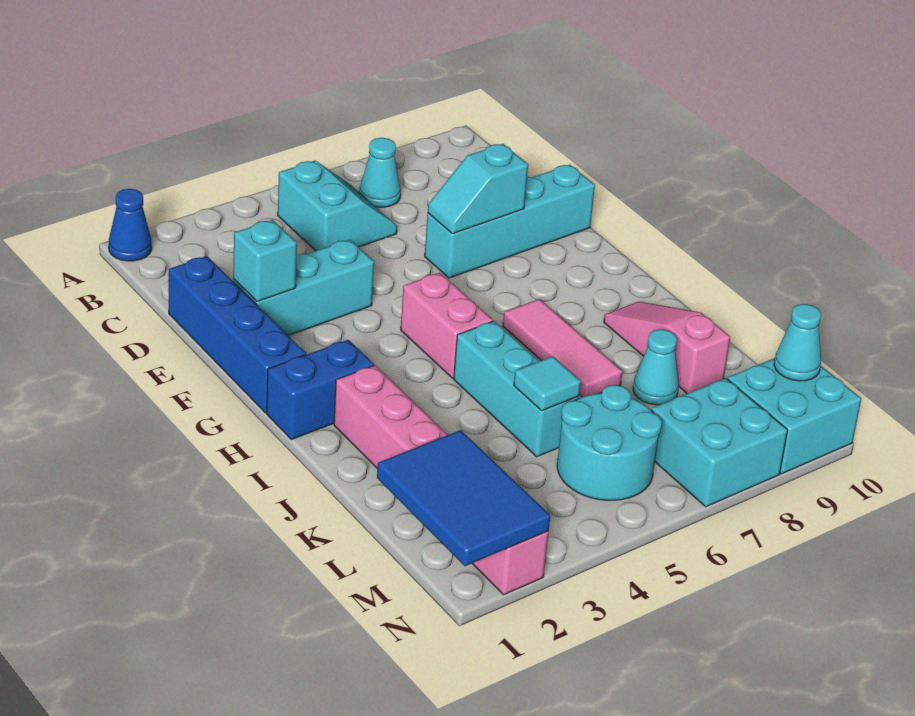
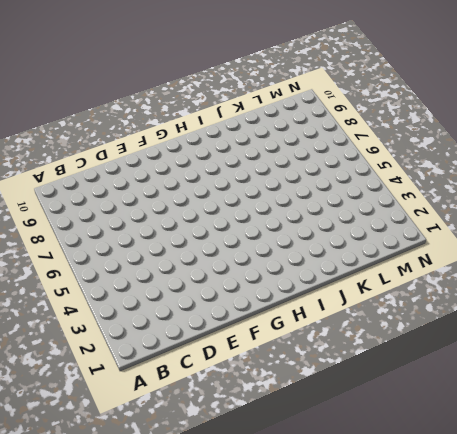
none -> blue cone A1 level 1
none -> cyan slope B5:C6 level 1 top 5
none -> cyan cone B7 level 1

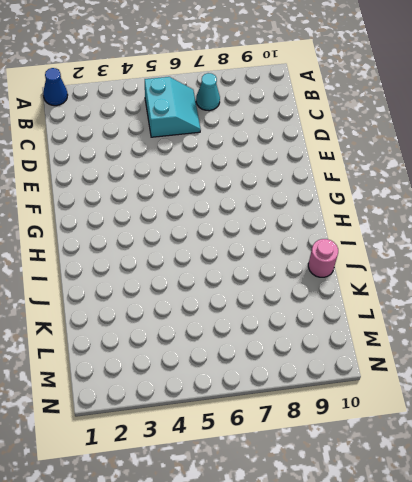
pink round brick J10 level 1 -> none
none -> blue brick D1:G1 level 1
none -> cyan brick E2:E4 level 1
none -> cyan brick E7:E10 level 1

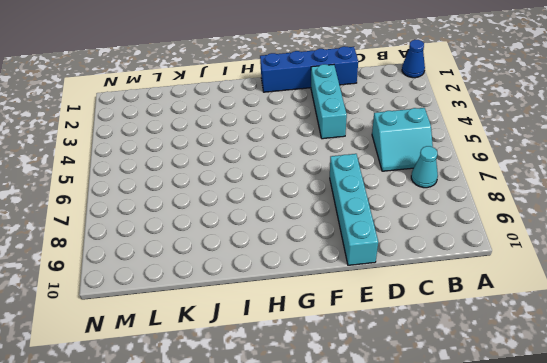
none -> pink brick G5:H5 level 1
none -> blue brick H1:H2 level 1
none -> pink tile H7:J7 level 1

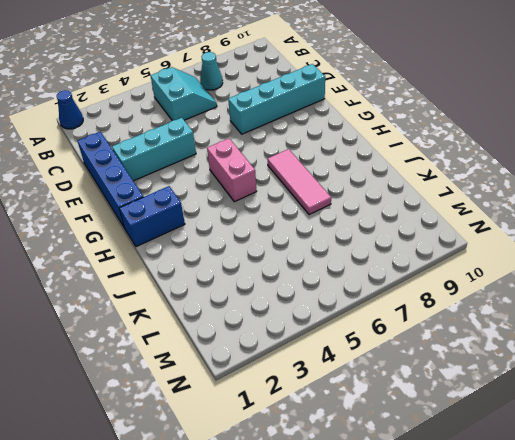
none -> pink brick I2:N2 level 1
none -> cyan brick I5:K5 level 1
none -> pink slope I9:K9 level 1 top K

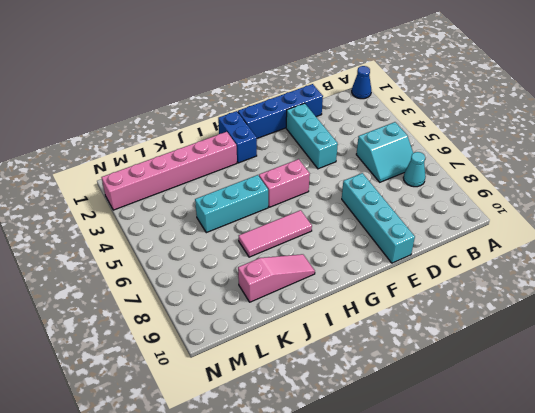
none -> cyan cone K8 level 1
none -> cyan round brick L5:M6 level 1
none -> cyan brick M7:N8 level 1

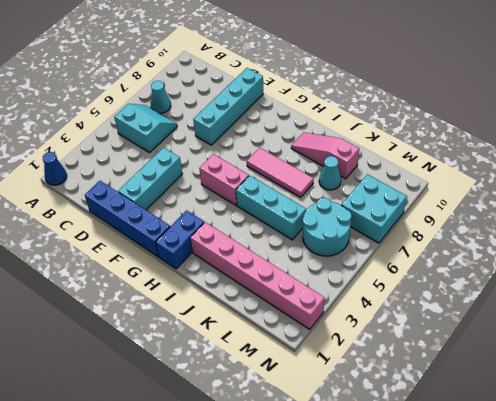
none -> cyan brick M9:N10 level 1
none -> cyan brick E2 level 2
none -> cyan slope E7:E8 level 2 top 8

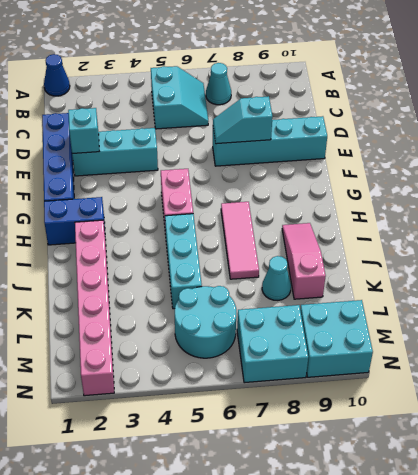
none -> cyan tile K5 level 2
none -> blue tile L1:N2 level 2
none -> cyan cone M10 level 2

